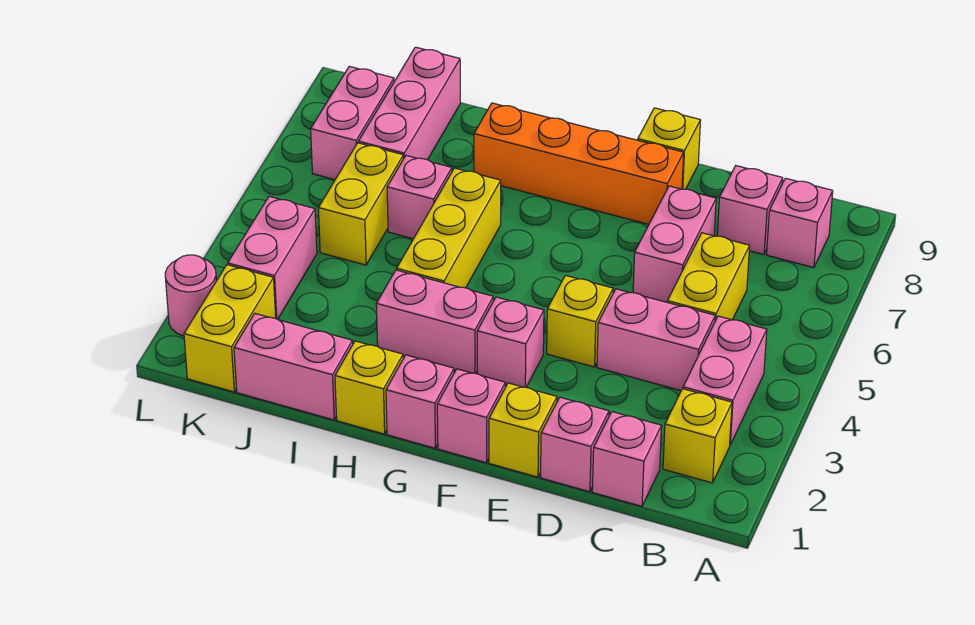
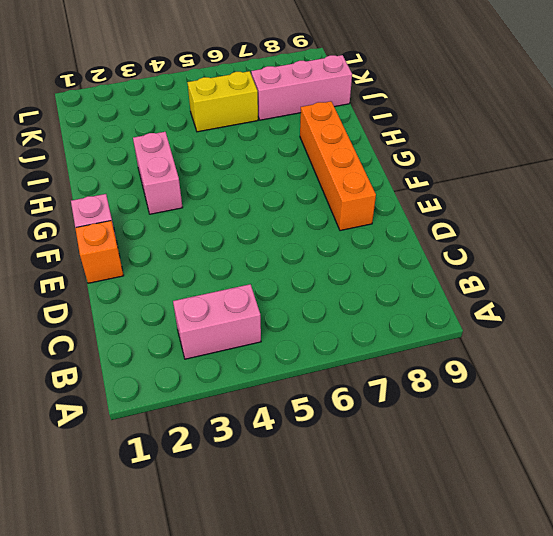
orange brick E1 level 1 -> yellow brick E1 level 1
none -> yellow brick B2 level 1
none -> pink brick B8 level 1
none -> pink brick C1 level 1

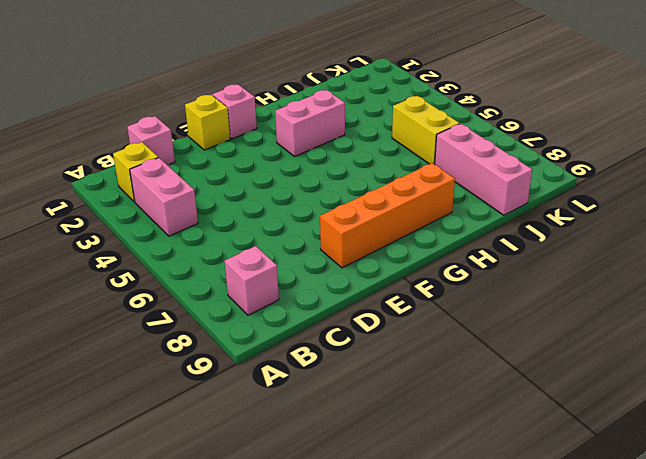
none -> pink brick C4:D4 level 1
none -> yellow brick C5:C6 level 1
none -> pink brick C8 level 1

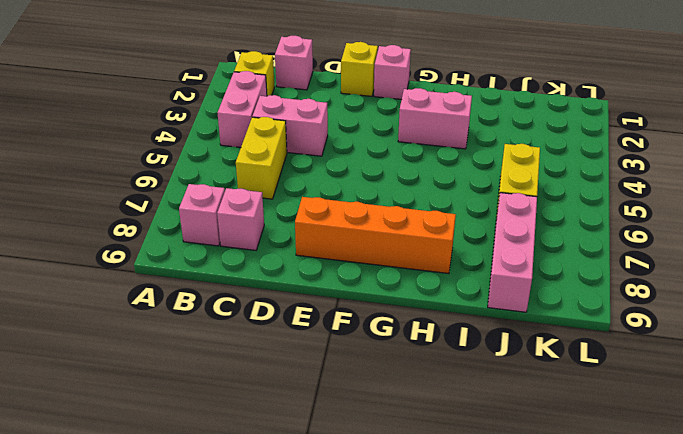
none -> pink brick D1 level 1
none -> pink brick D6:D7 level 1
none -> yellow brick E4 level 1

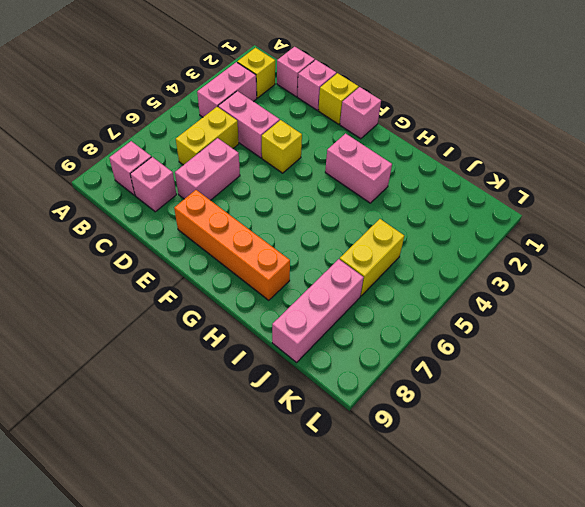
none -> yellow brick E9 level 1
none -> pink brick F3 level 1
none -> pink brick G1 level 1

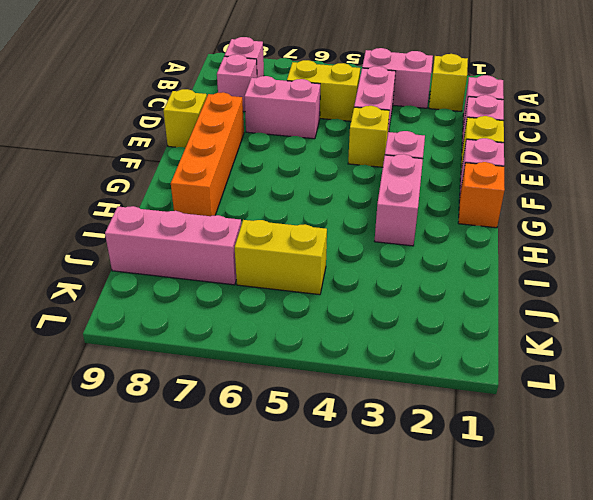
orange brick G1 level 1 -> pink brick G1 level 1
none -> yellow brick H1 level 1
none -> yellow brick H4:H6 level 1
none -> pink brick I1:J1 level 1

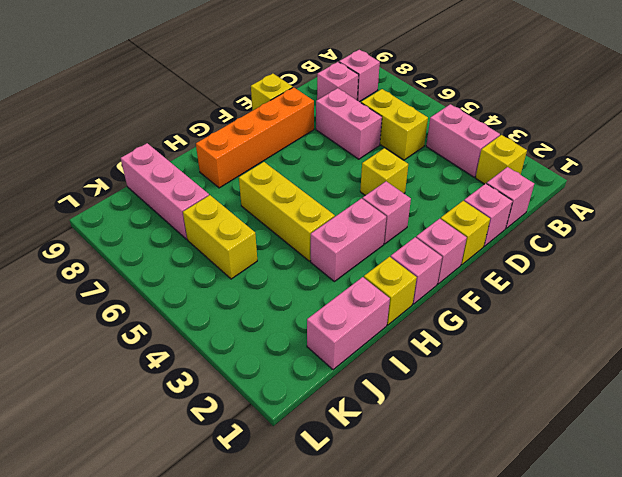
none -> pink brick C4:D4 level 1
none -> pink brick I6 level 1
none -> yellow brick K1:K2 level 1

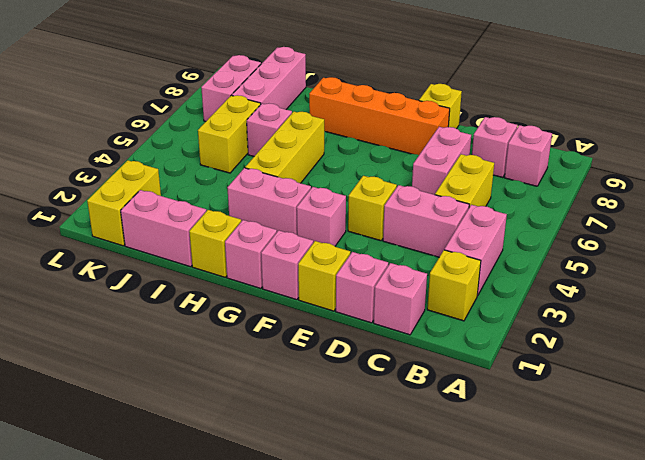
none -> pink brick K3:K4 level 1
none -> pink round brick L2 level 1

